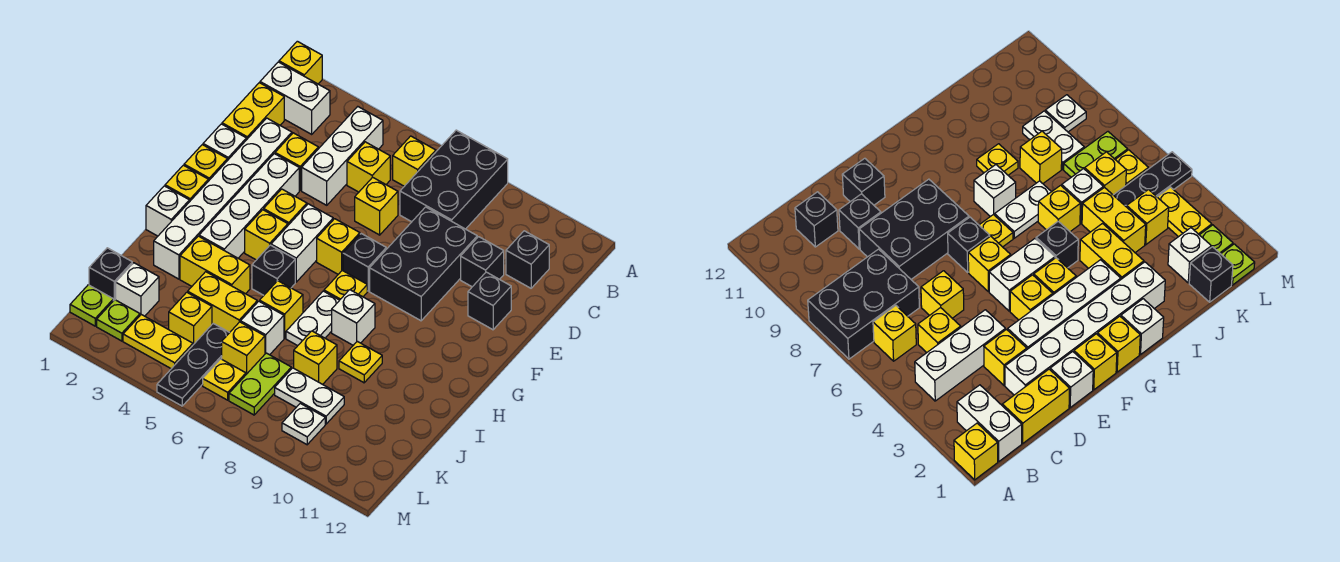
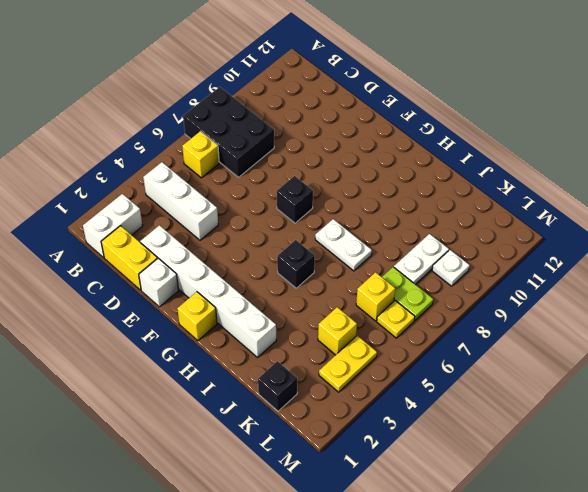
none -> yellow brick A1 level 1
none -> yellow brick C5 level 1
none -> black brick C11 level 1
none -> yellow brick D3 level 1

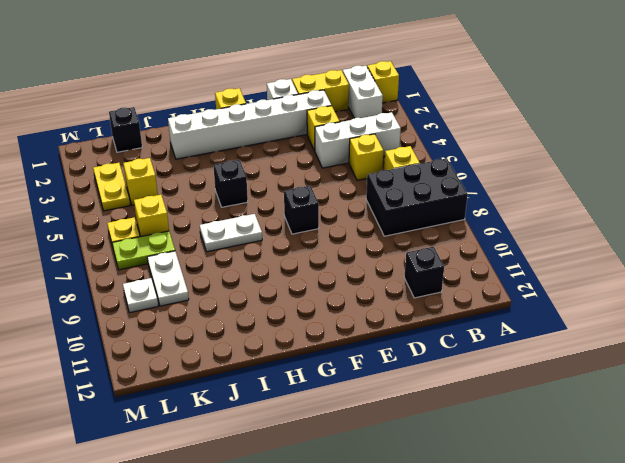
none -> yellow brick D6 level 1
none -> black brick D8:F9 level 1
none -> black brick D10 level 1
none -> white brick E3:H3 level 1

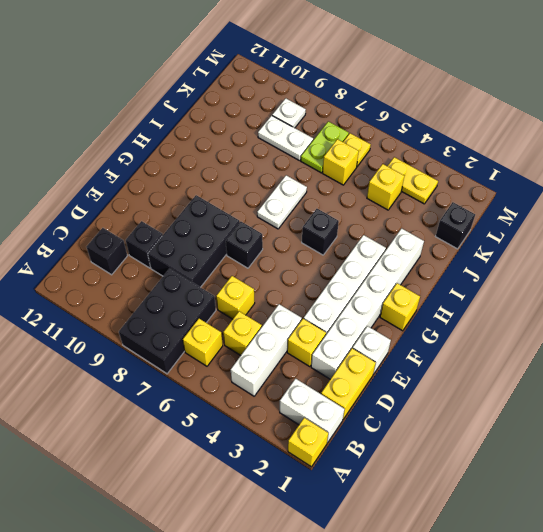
none -> black brick E11 level 1
none -> yellow brick F1 level 1
none -> yellow brick F4 level 1
none -> white brick F5:G5 level 1

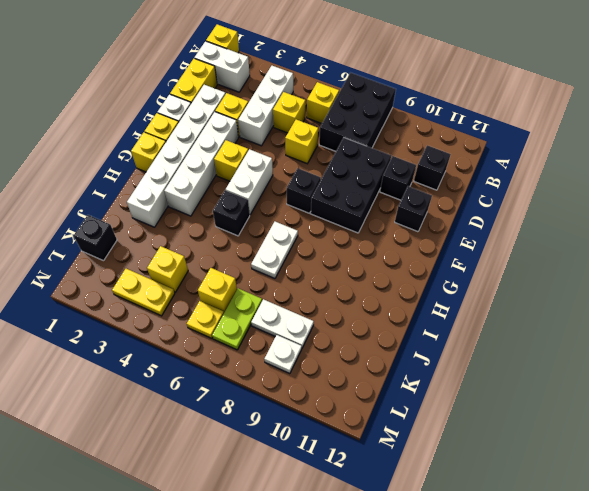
none -> yellow brick F6 level 1
none -> yellow brick G4 level 1
none -> yellow plate G7 level 1
none -> white brick H1 level 1

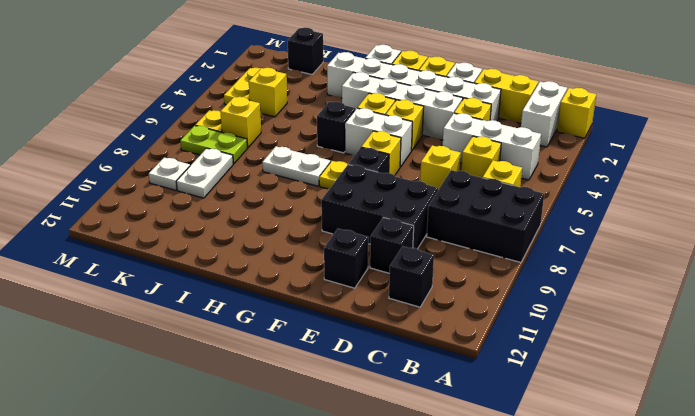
none -> white brick H8 level 1
none -> yellow brick I3:I4 level 1
none -> yellow brick I6 level 1
none -> yellow plate I9 level 1

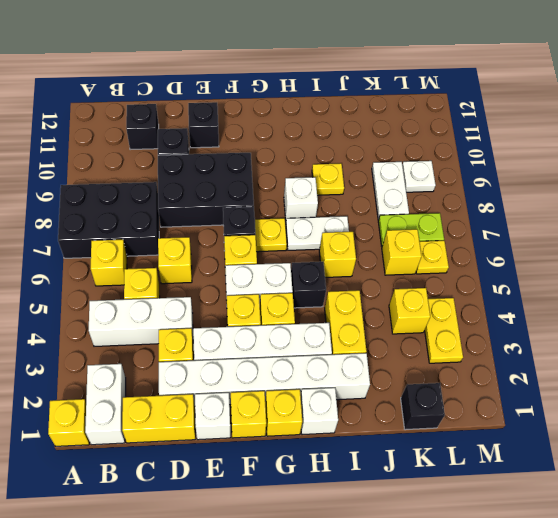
none -> yellow brick J4:J5 level 1
none -> white brick J6 level 1
none -> yellow brick J8 level 1
none -> white brick K2 level 1

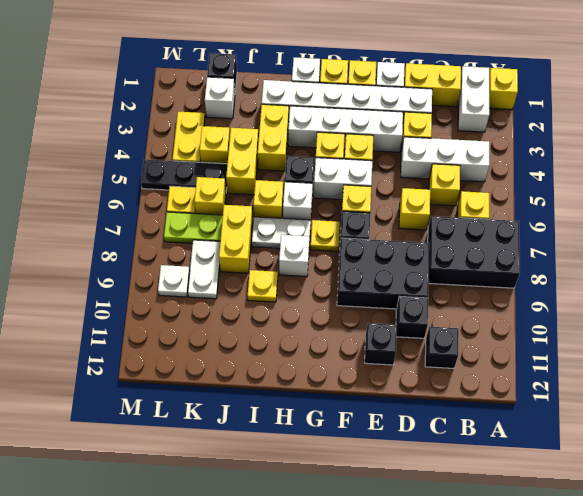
white brick H6 level 1 -> white brick J6 level 1
yellow brick J7:J8 level 1 -> yellow brick J8 level 1
none -> lime plate L1 level 1
none -> lime plate L2 level 1

